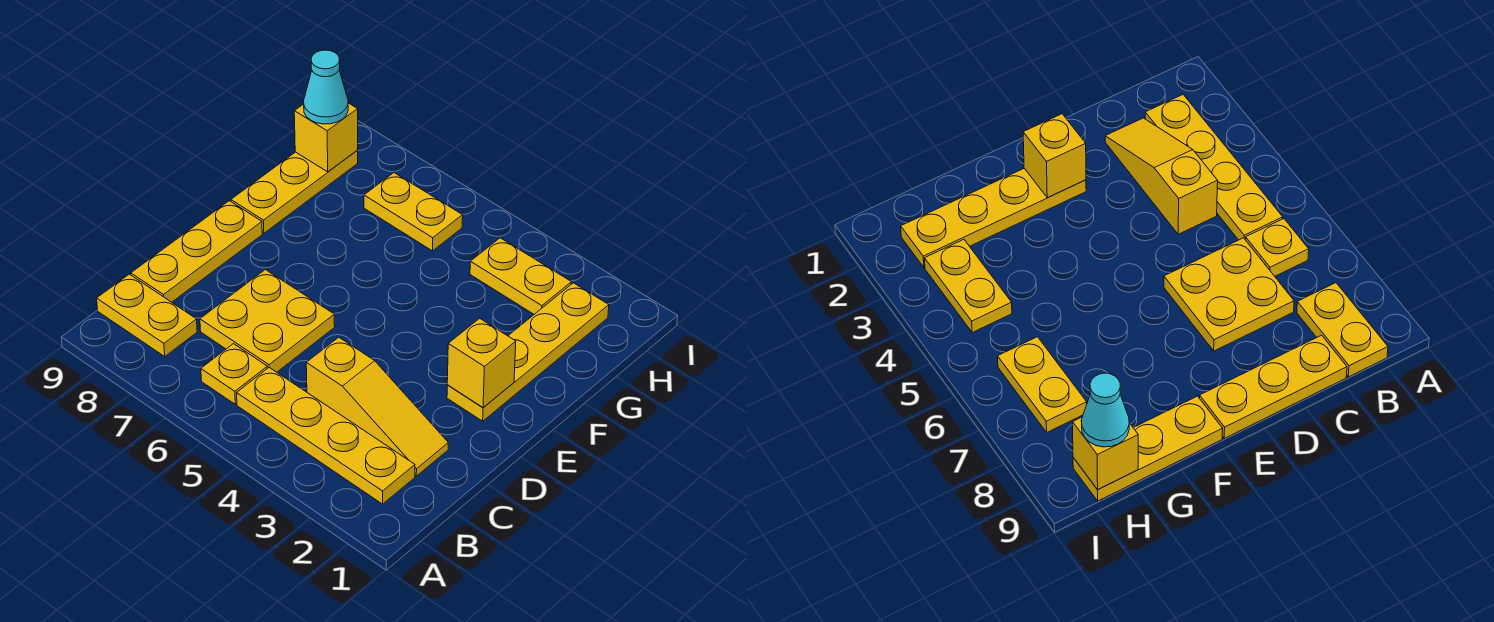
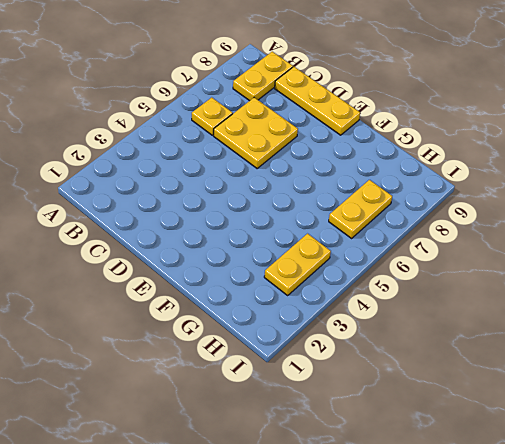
none -> yellow plate B2:B5 level 1
none -> yellow slope C2:C4 level 1 top 4
none -> yellow plate E2:H2 level 1

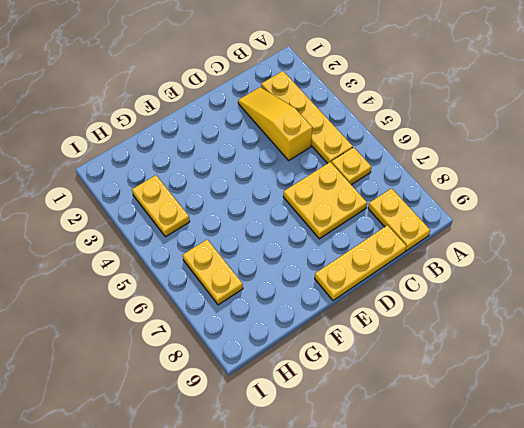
none -> yellow plate E2:H2 level 1
none -> yellow plate F9:H9 level 1
none -> yellow brick E2 level 2

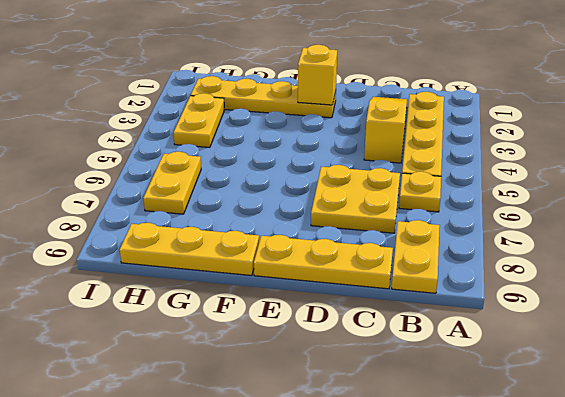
none -> yellow brick H9 level 2
none -> cyan cone H9 level 3

